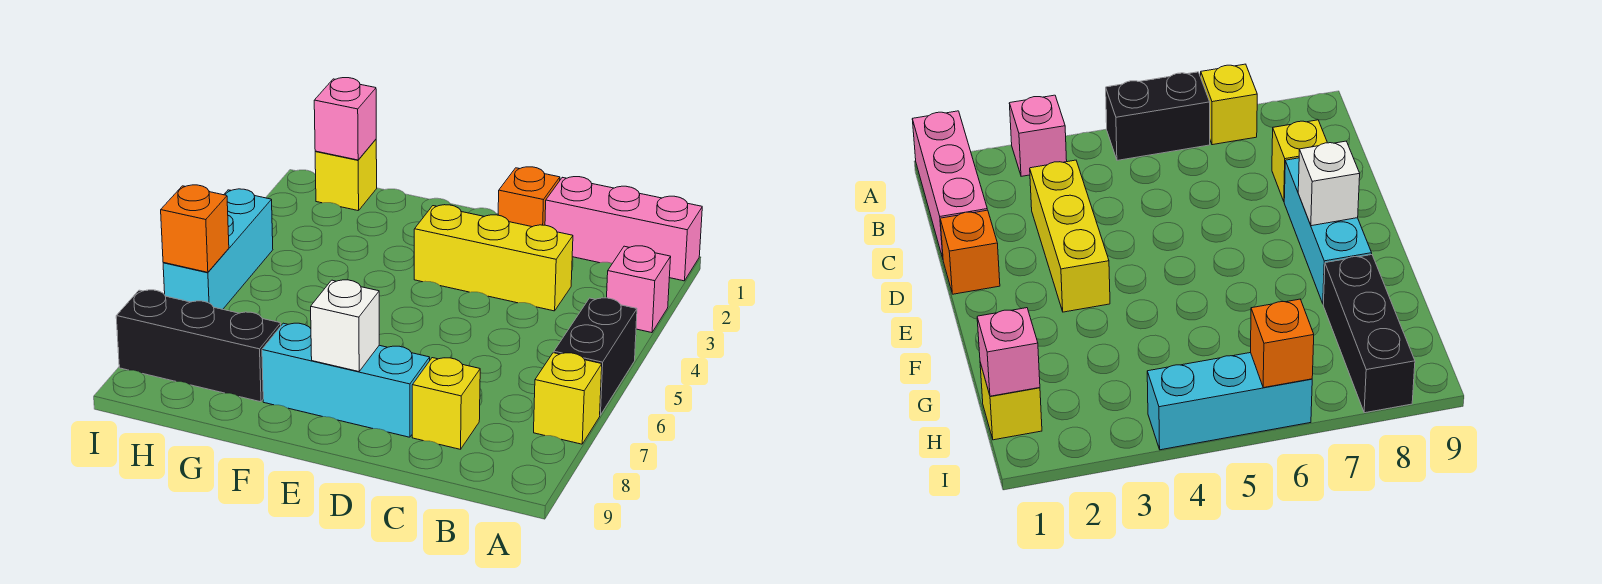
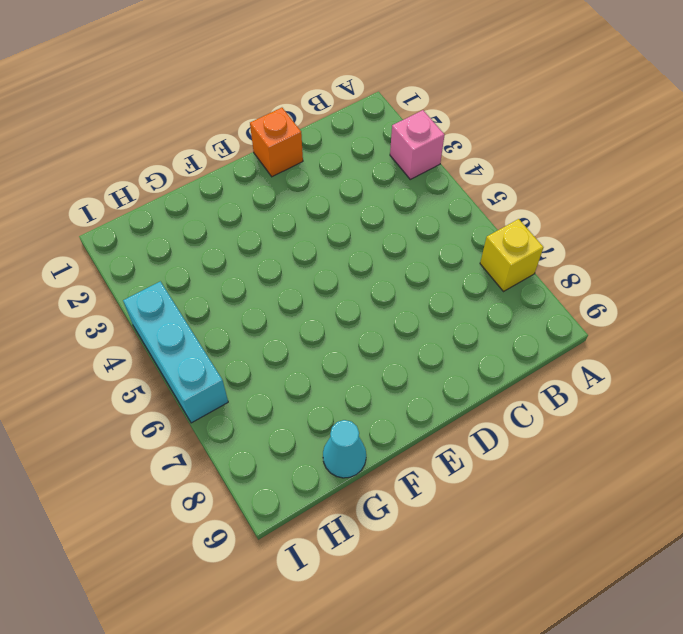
cyan cone G9 level 1 -> none
none -> pink brick A1:C1 level 1
none -> black brick A5:A6 level 1
none -> yellow brick C3:E3 level 1

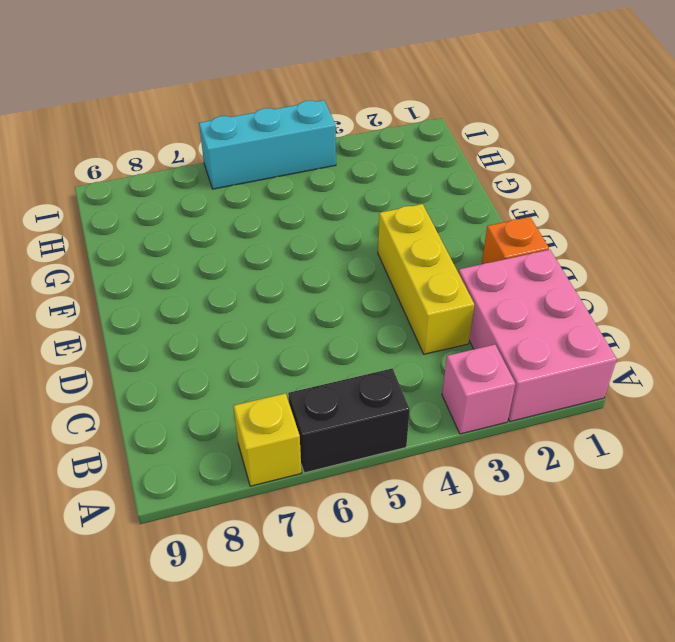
pink brick A1:C2 level 1 -> pink brick A1:C1 level 1
none -> yellow brick C8 level 1
none -> cyan brick D8:F8 level 1
none -> black brick G8:I8 level 1

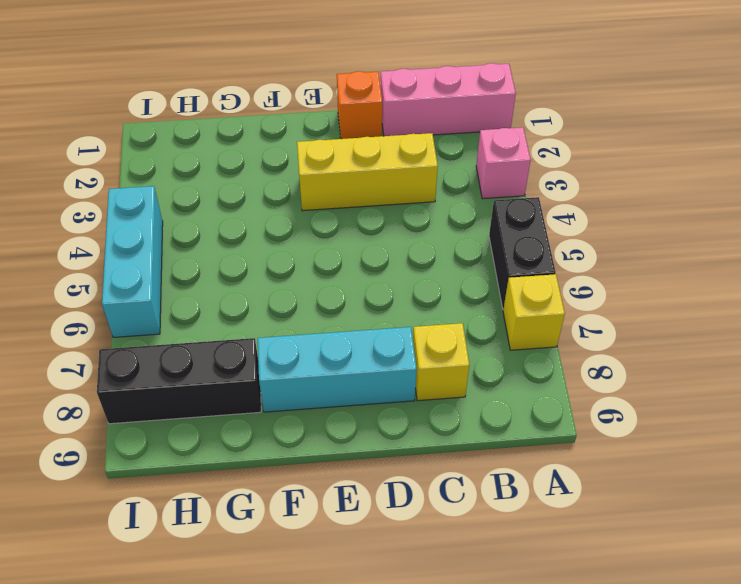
none -> yellow brick H1 level 1
none -> white brick E8 level 2
none -> pink brick H1 level 2

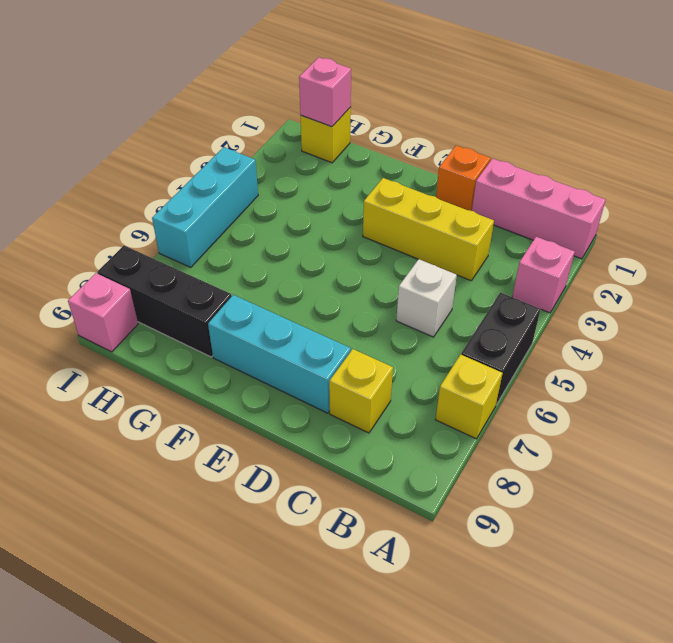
white brick C5 level 1 -> white brick E8 level 2
pink brick I9 level 1 -> none
none -> orange brick I6 level 2

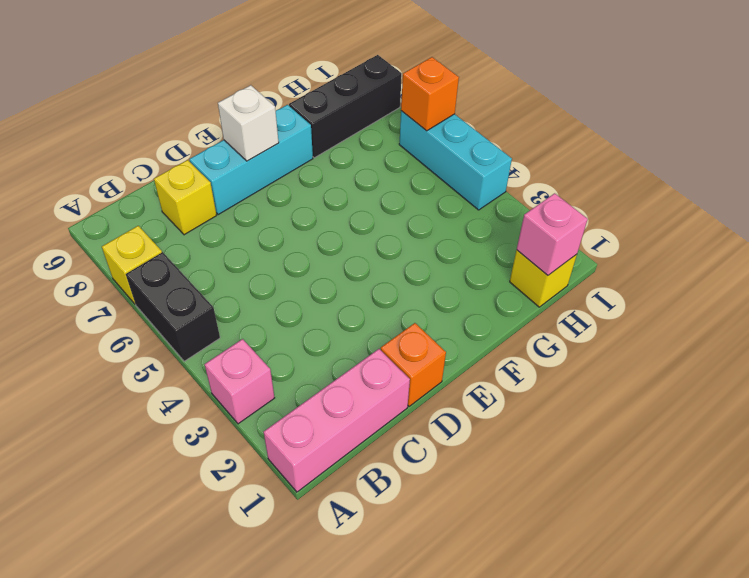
none -> yellow brick C3:E3 level 1

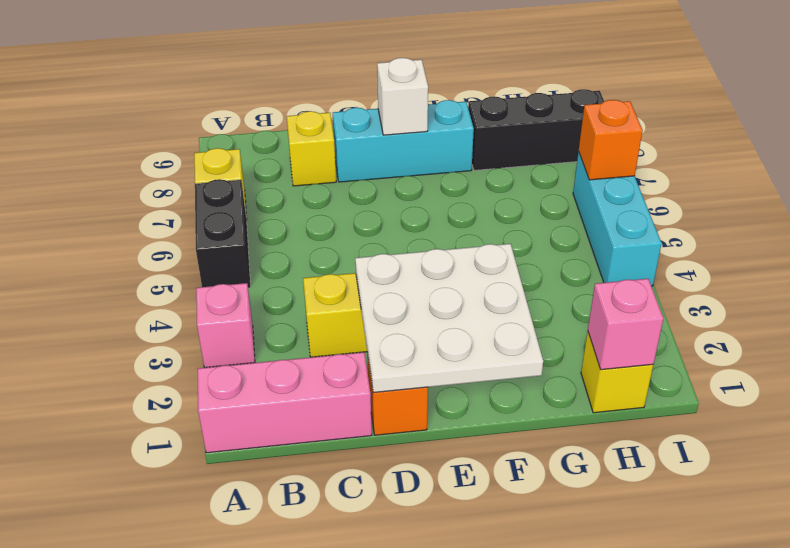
white plate D1:F3 level 2 -> none

